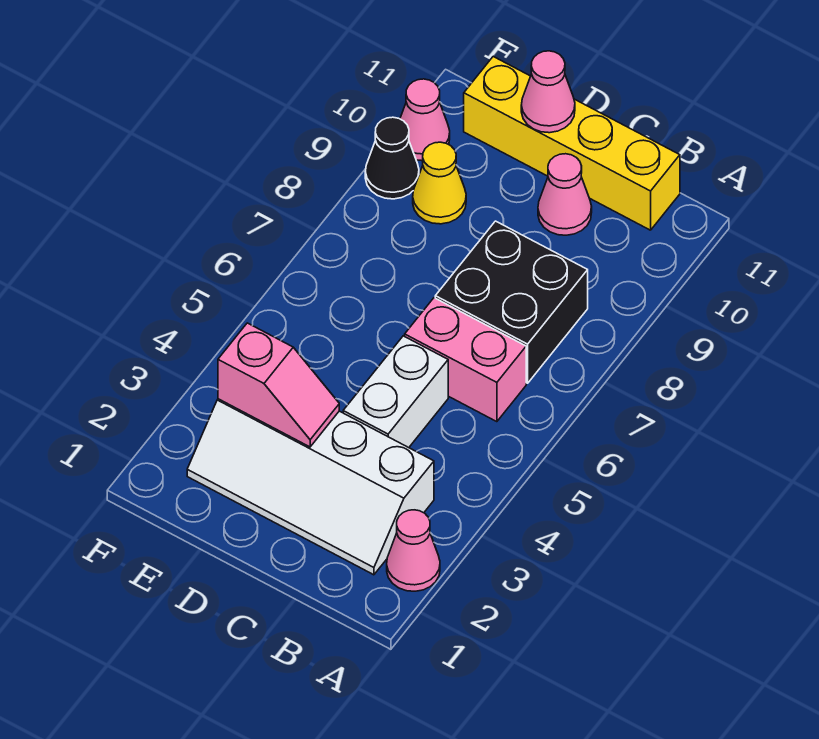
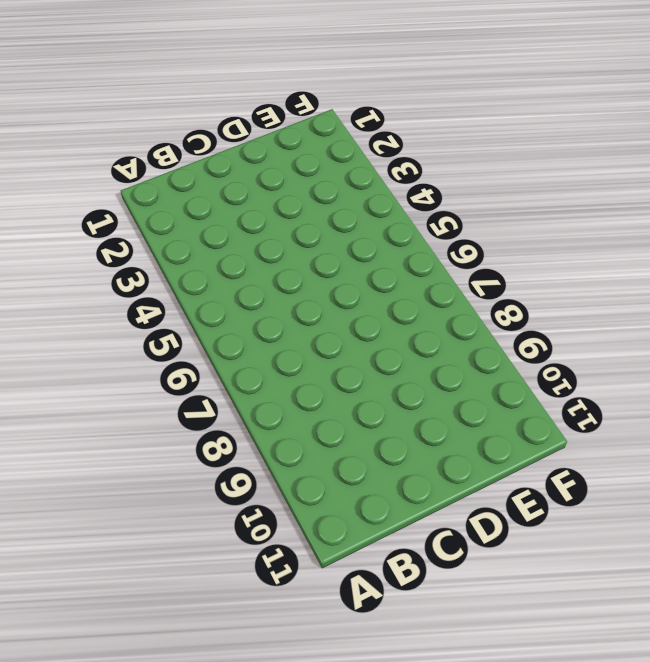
none -> pink cone A2 level 1
none -> white slope B2:E3 level 1 top 3
none -> pink brick B6:C6 level 1

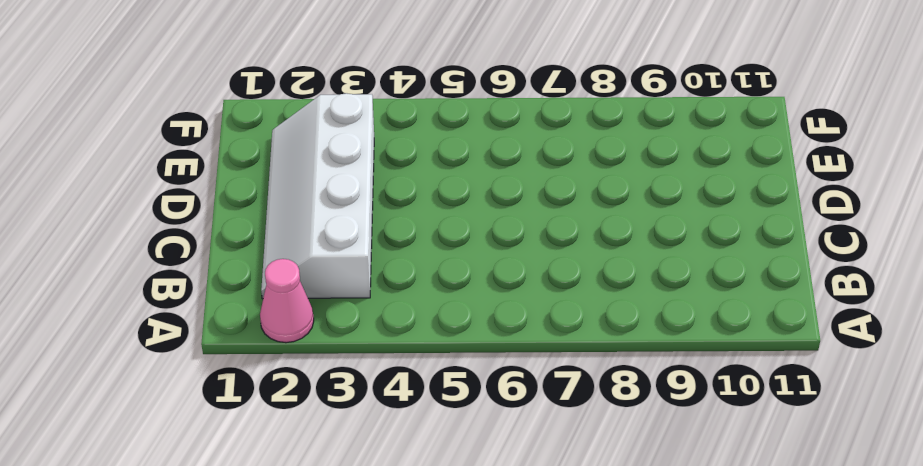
none -> pink brick B6:C6 level 1
none -> black brick B7:C8 level 1
none -> yellow brick B11:E11 level 1

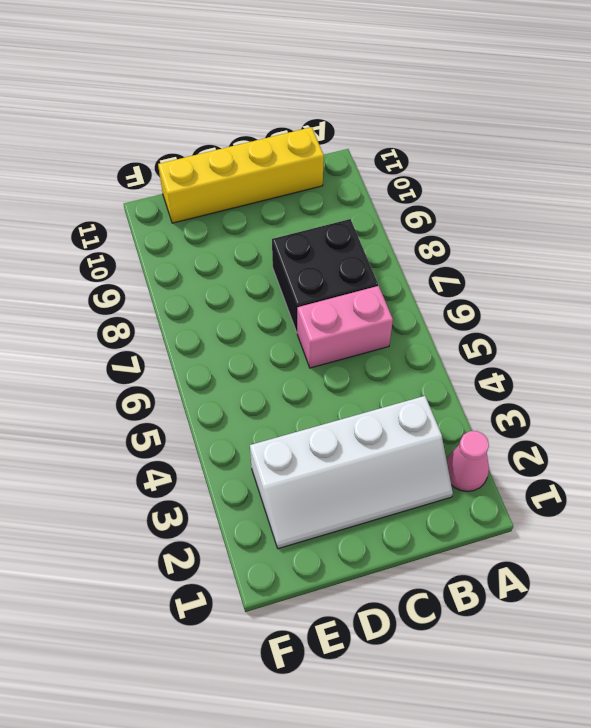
none -> white brick C4:C5 level 1
none -> pink cone C10 level 1
none -> yellow cone E9 level 1

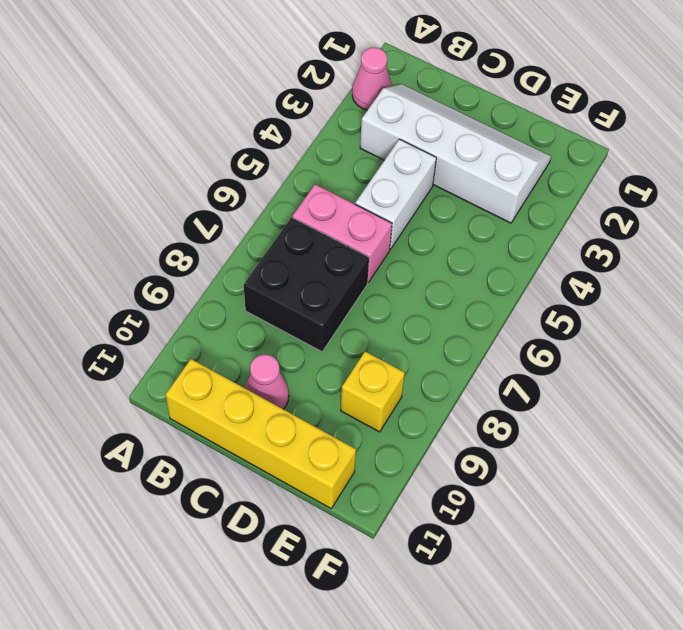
yellow brick E9 level 1 -> yellow cone E9 level 1
none -> black cone F9 level 1
none -> pink cone F10 level 1
none -> pink slope D3:E3 level 2 top E

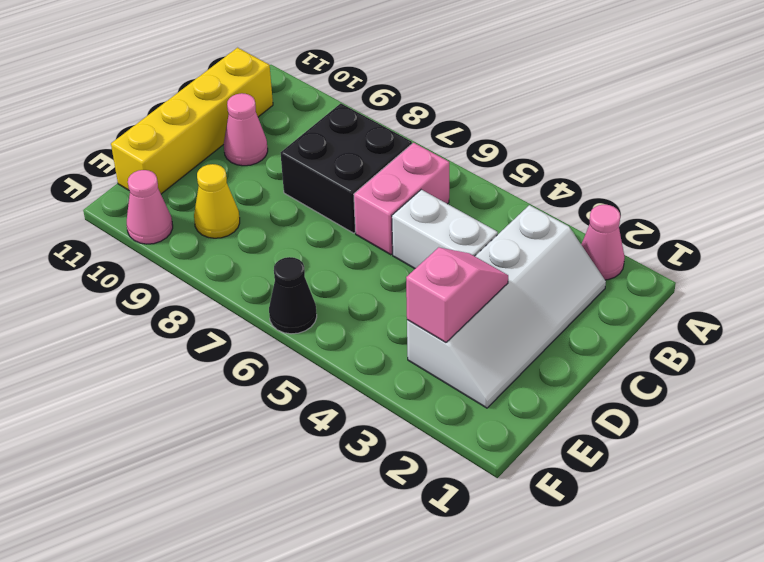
black cone F6 level 1 -> black cone F9 level 1
none -> pink cone D11 level 2

